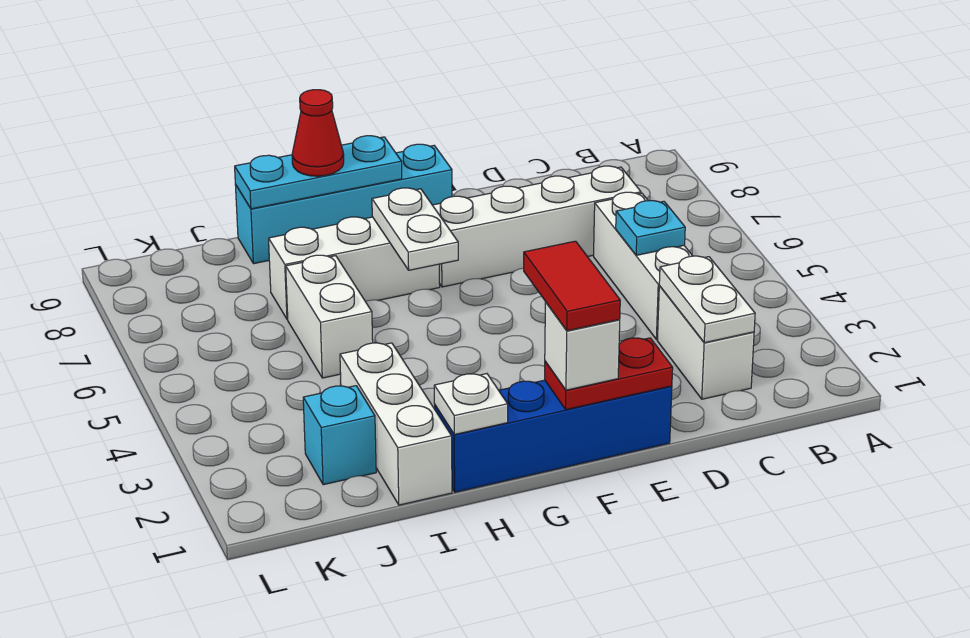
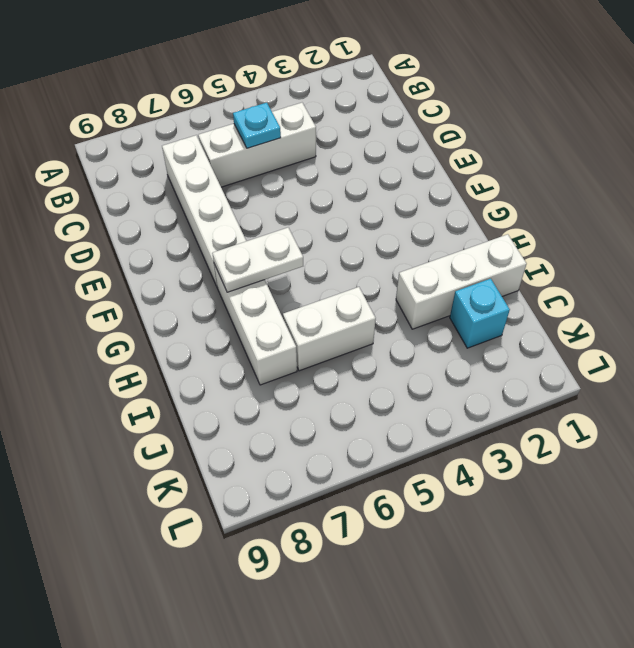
none -> white brick C2:C3 level 1
none -> blue brick E1:H1 level 1
none -> cyan brick F9:I9 level 1

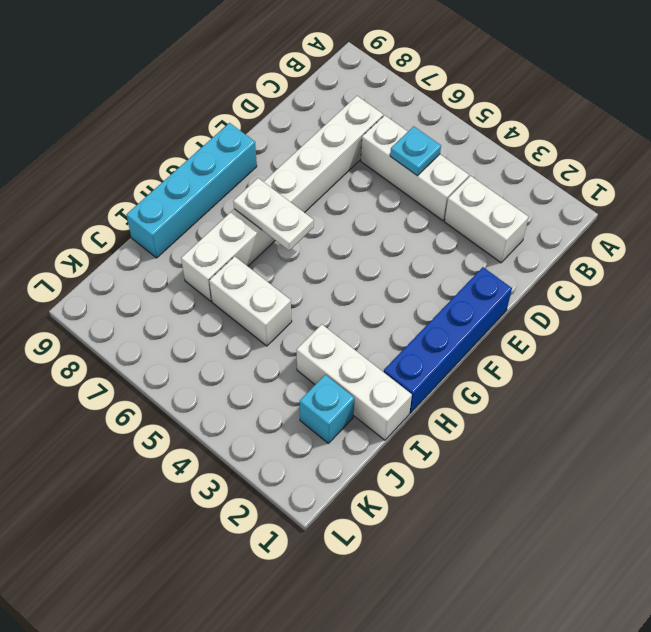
none -> white plate C2:C3 level 2
none -> red plate E1:F1 level 2
none -> cyan plate G9:I9 level 2

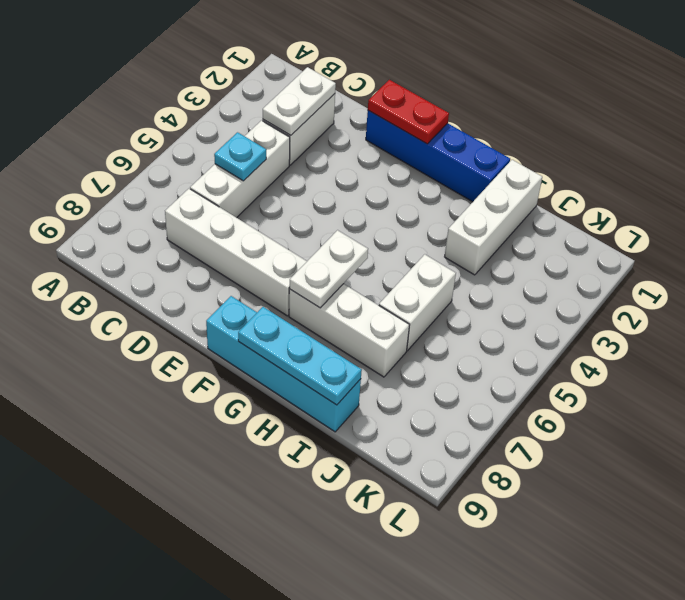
none -> cyan brick J2 level 1
none -> white plate H1 level 2
none -> white brick F1 level 3

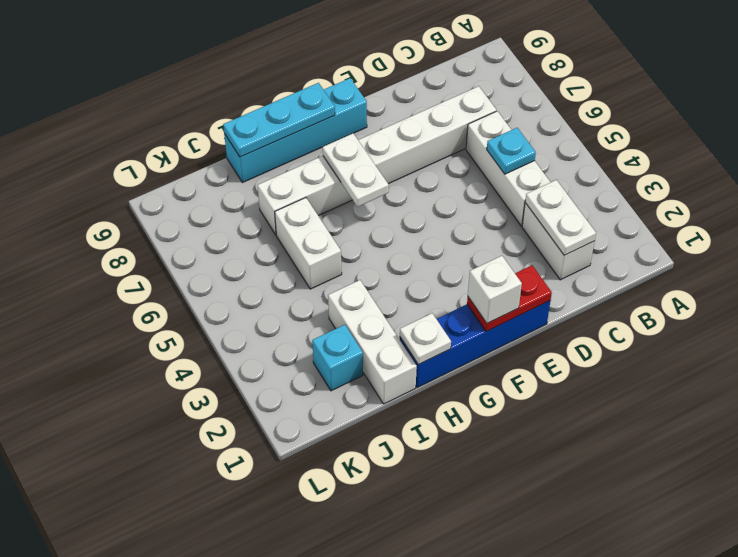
none -> red cone H9 level 3
none -> red tile F1:F2 level 4

